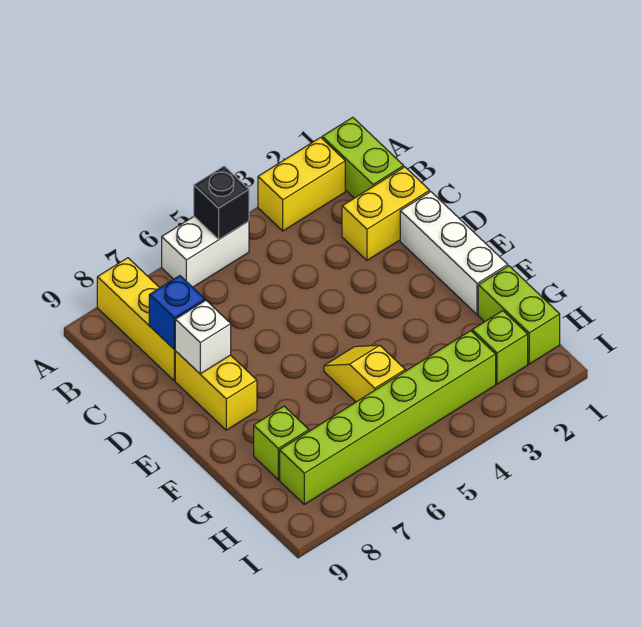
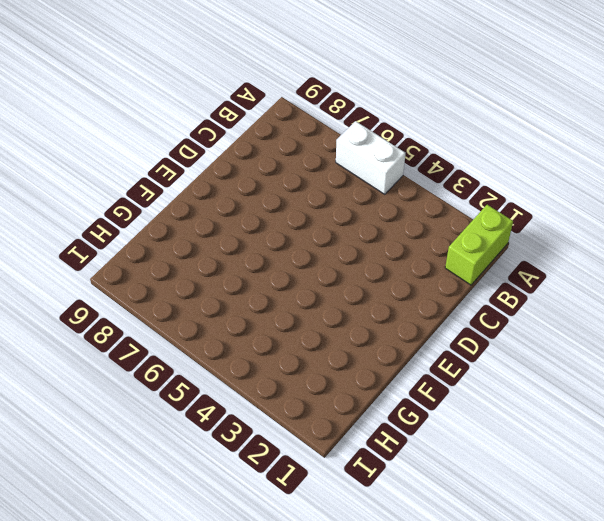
none -> yellow brick A2:A3 level 1
none -> yellow brick A8:C8 level 1
none -> yellow brick C1:C2 level 1

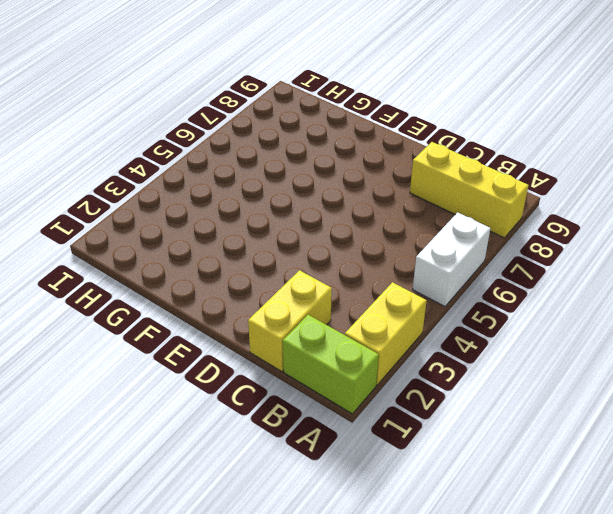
none -> white brick D1:F1 level 1
none -> yellow brick D8:E8 level 1
none -> yellow slope F5:G5 level 1 top G

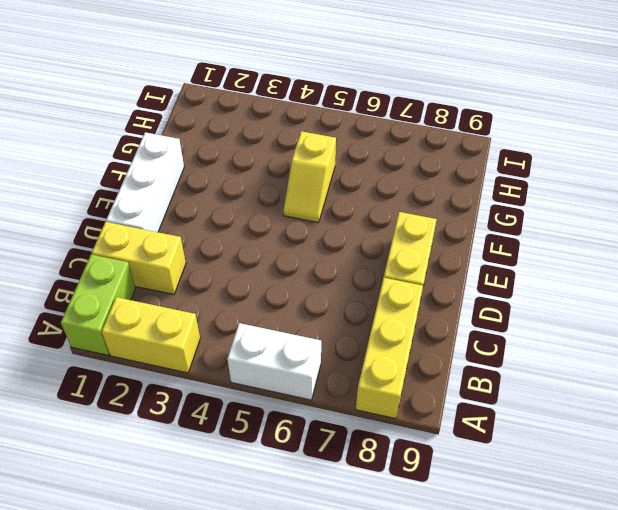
none -> lime brick G1:H1 level 1
none -> lime brick G8 level 1
none -> lime brick H2 level 1

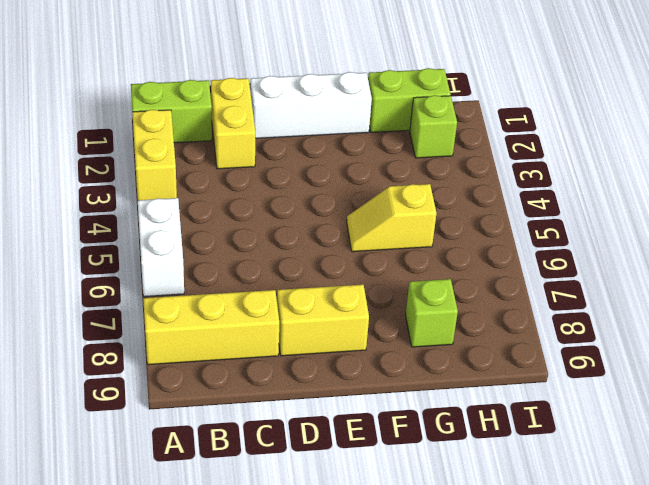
none -> lime brick H3:H8 level 1
none -> black brick A5 level 2
none -> blue brick C8 level 2

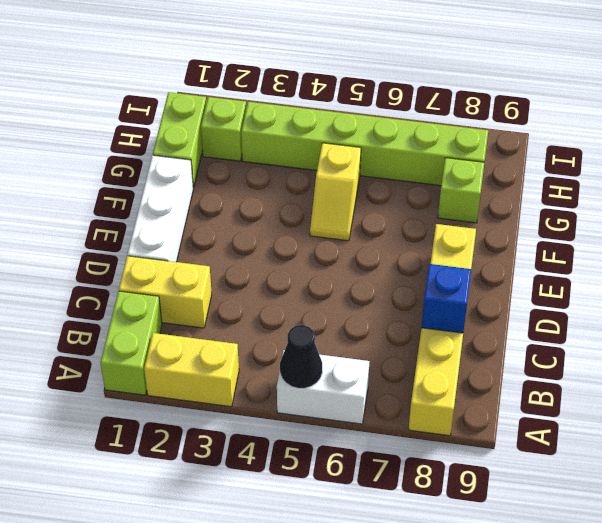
black cone A5 level 2 -> black brick A5 level 2
none -> white brick D8 level 2

